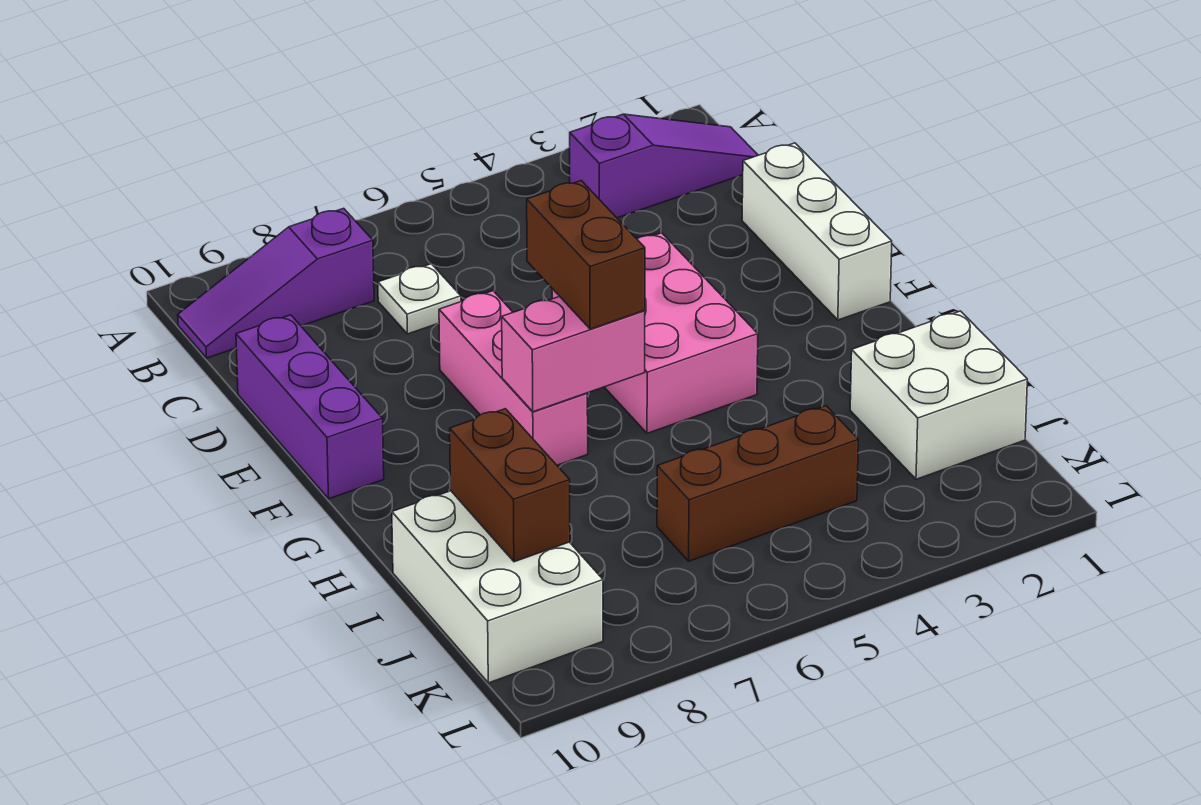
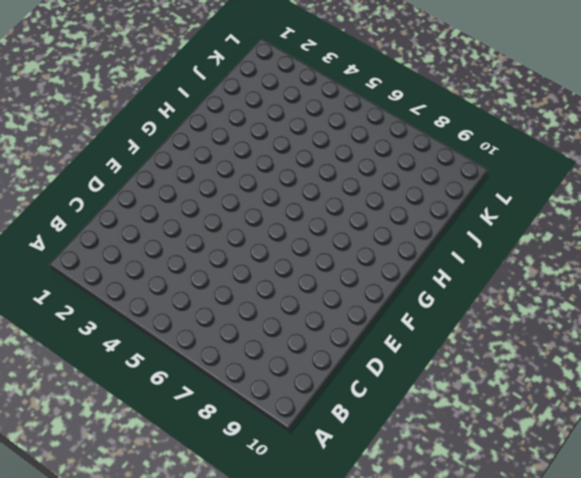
none -> purple slope B1:B3 level 1 top 3
none -> purple slope B8:B10 level 1 top 8
none -> white plate C7 level 1

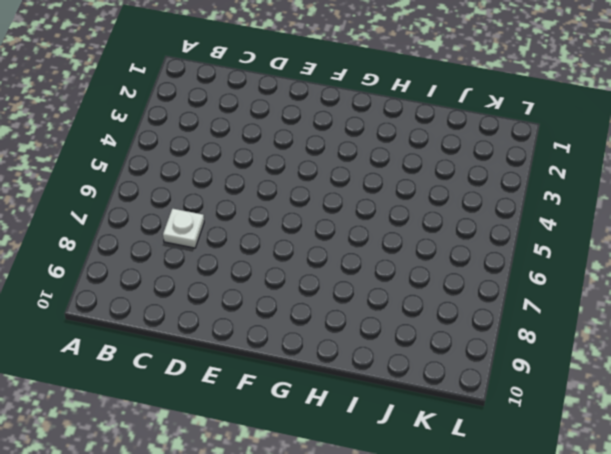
none -> purple slope B1:B3 level 1 top 3
none -> purple slope B8:B10 level 1 top 8
none -> white brick D1:F1 level 1

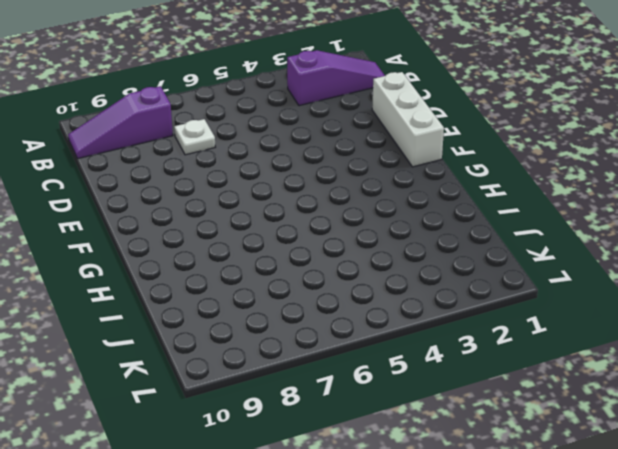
none -> purple brick D10:F10 level 1
none -> pink brick E4:G5 level 1
none -> pink brick E7:G7 level 1

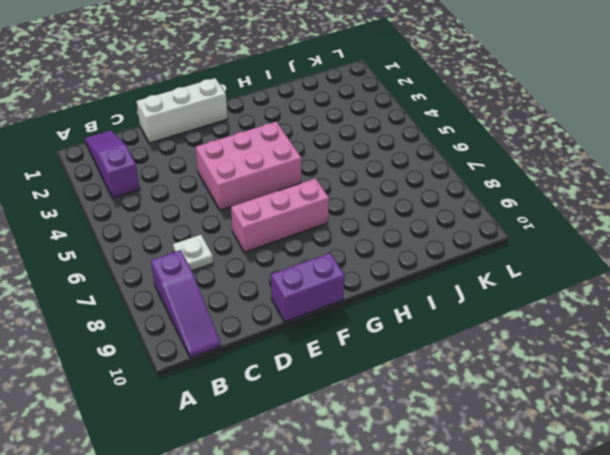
purple brick E10:F10 level 1 -> purple brick D10:F10 level 1
none -> white brick I1:J2 level 1
none -> white brick I9:K10 level 1
none -> brown brick J4:J6 level 1

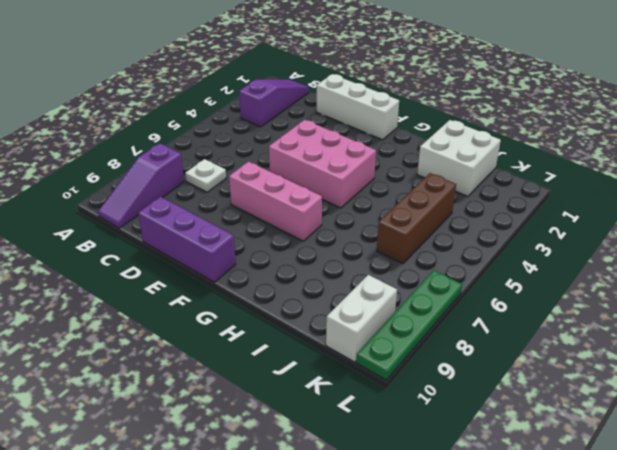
white brick K9:K10 level 1 -> white brick I9:K10 level 1
green plate L7:L10 level 1 -> none
none -> pink brick G6:G7 level 2
none -> brown brick I9:J9 level 2
none -> brown brick F6:G6 level 3

